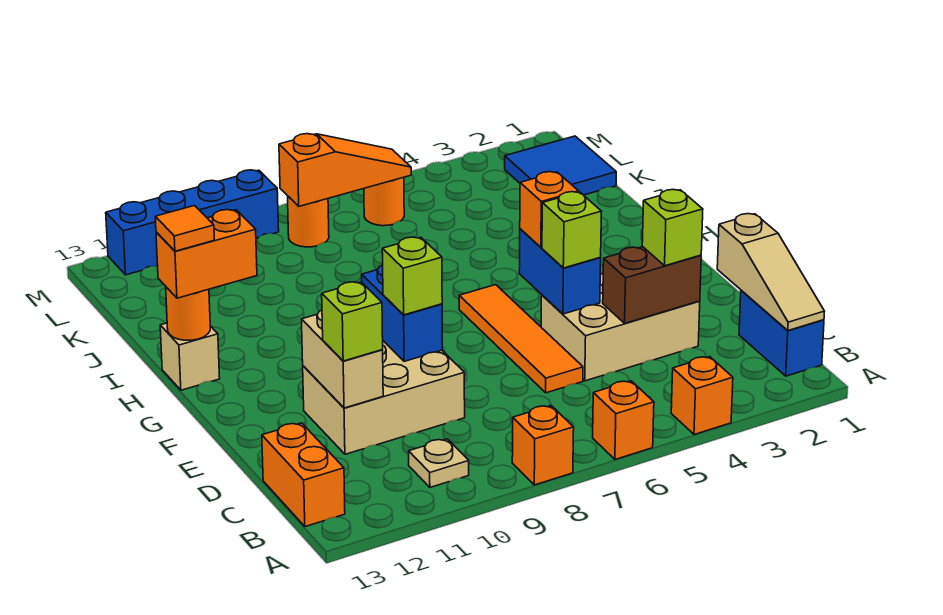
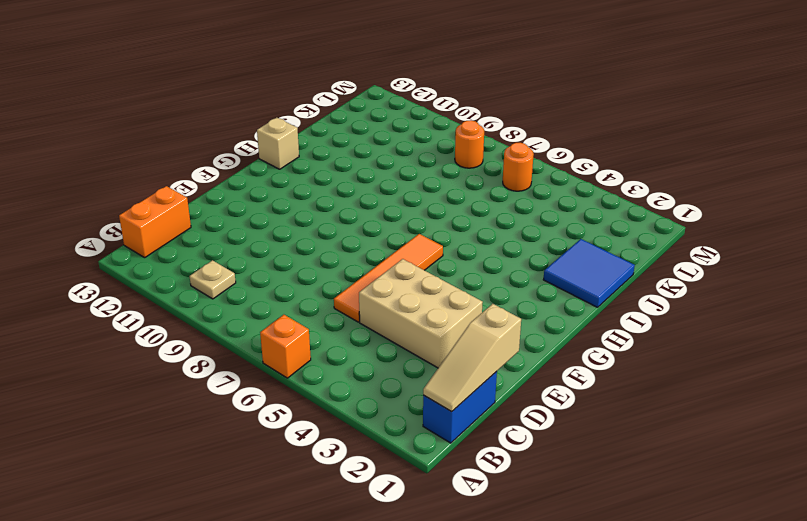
blue tile I1:J2 level 1 -> blue tile K1:L2 level 1
none -> orange brick A4 level 1
none -> orange brick A8 level 1
none -> tan brick D9:E11 level 1

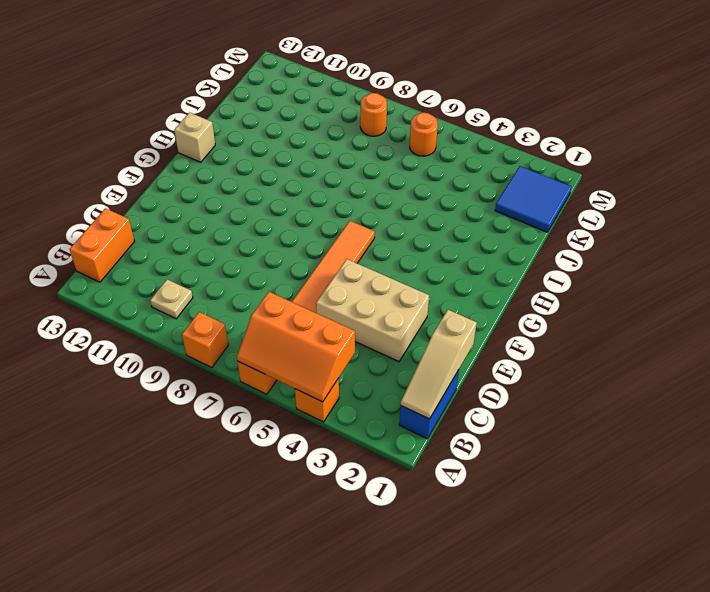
orange slope A4:B6 level 2 top B -> none
none -> tan brick D9:E11 level 1
none -> blue brick M9:M12 level 1
none -> brown brick D3:D4 level 2

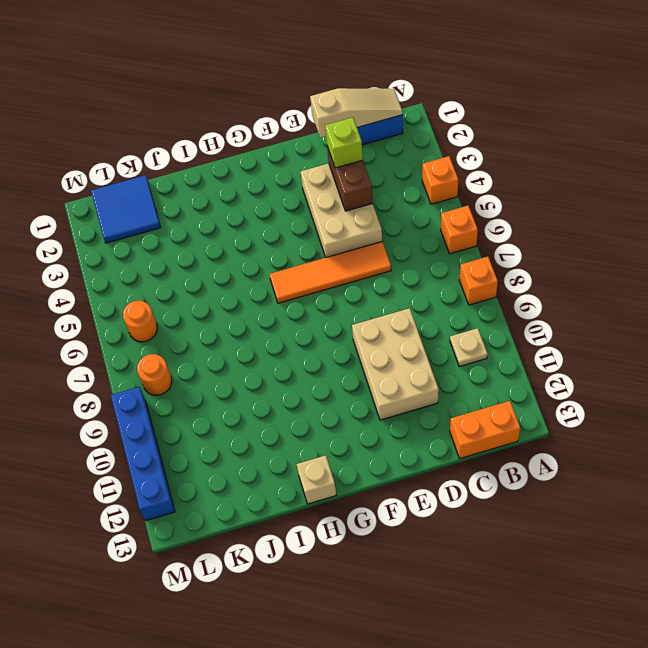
none -> tan brick D11:E11 level 2
none -> blue brick E5:F5 level 2
none -> blue brick E9:F9 level 2

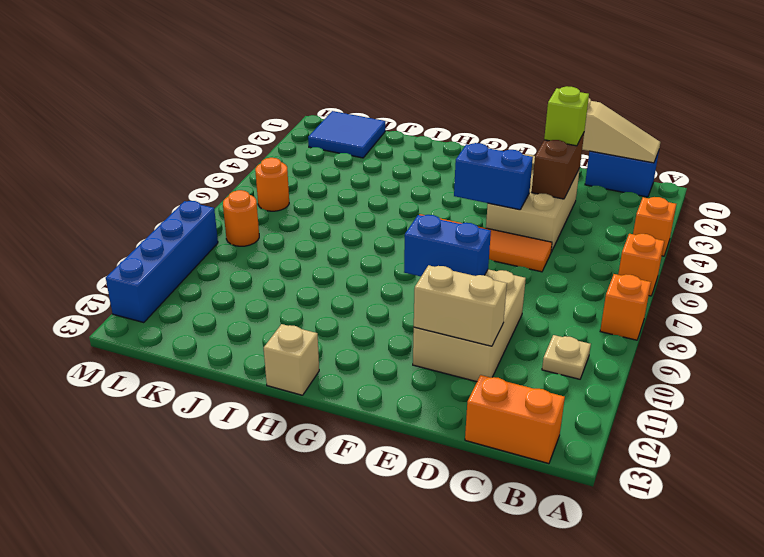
none -> orange round brick H13 level 2
none -> orange slope L6:L8 level 2 top 8
none -> lime brick D11 level 3

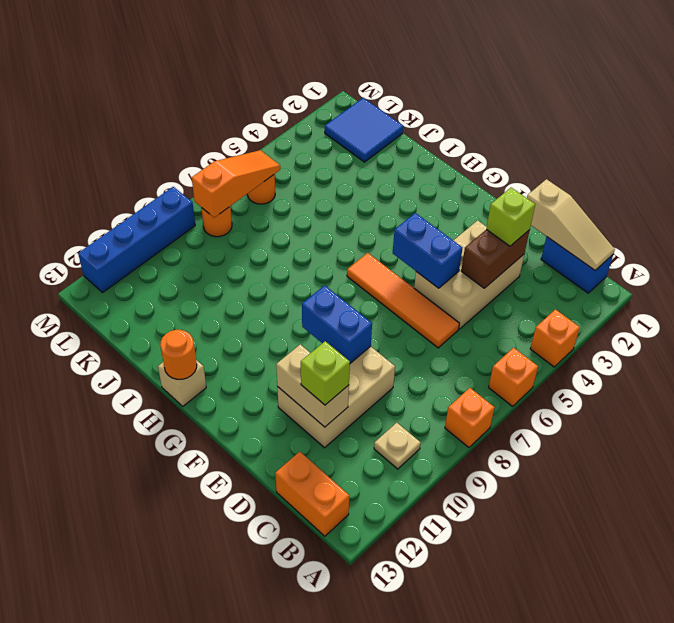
none -> lime brick E5 level 3
none -> lime brick E9 level 3
none -> orange brick F5 level 3

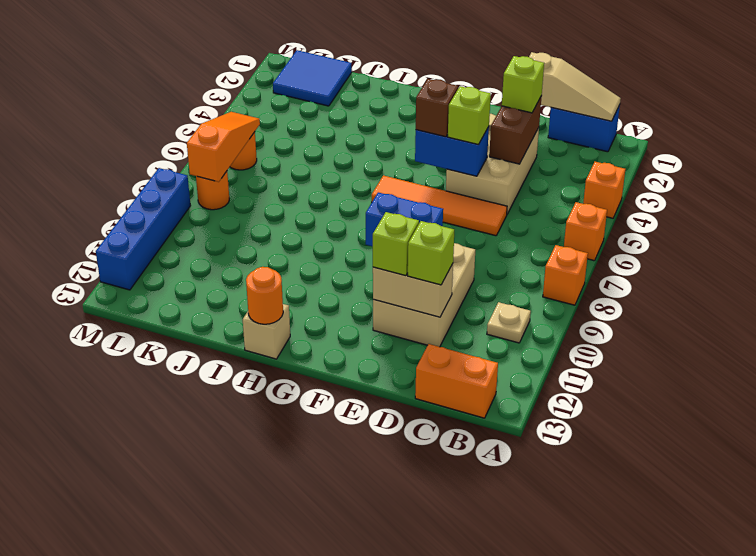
lime brick E11 level 3 -> lime brick E9 level 3
brown brick F5 level 3 -> orange brick F5 level 3
none -> orange brick H12:H13 level 3
none -> orange tile H13 level 4

